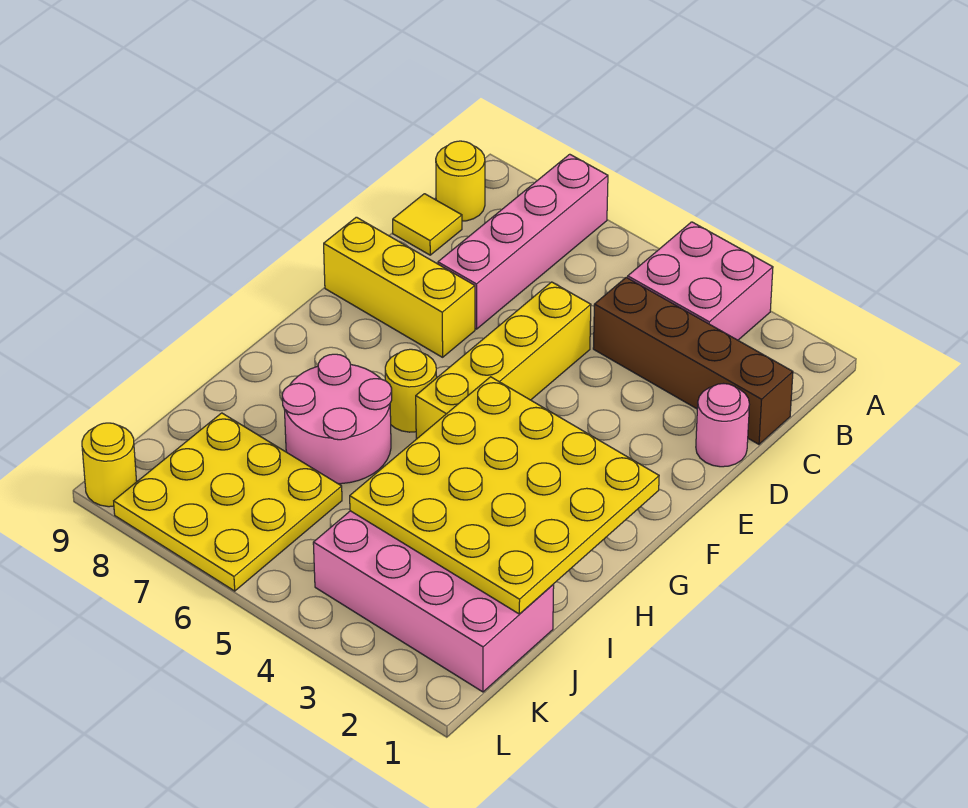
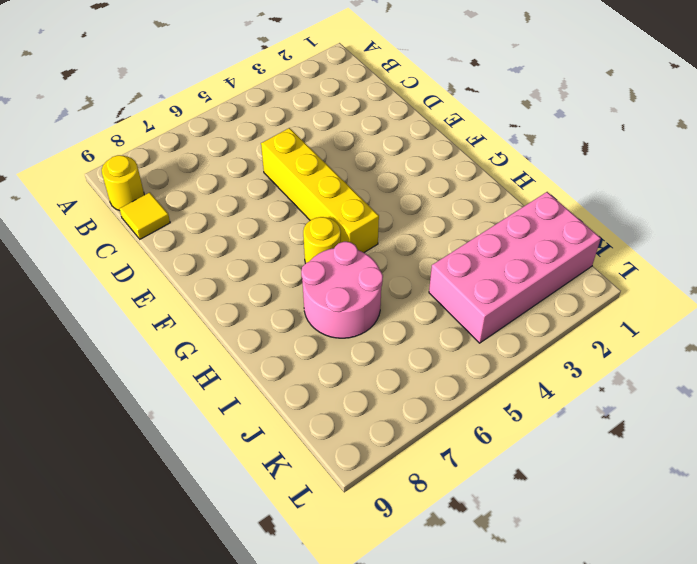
none -> pink brick A3:B4 level 1
none -> pink brick A7:D7 level 1
none -> brown brick C1:C4 level 1

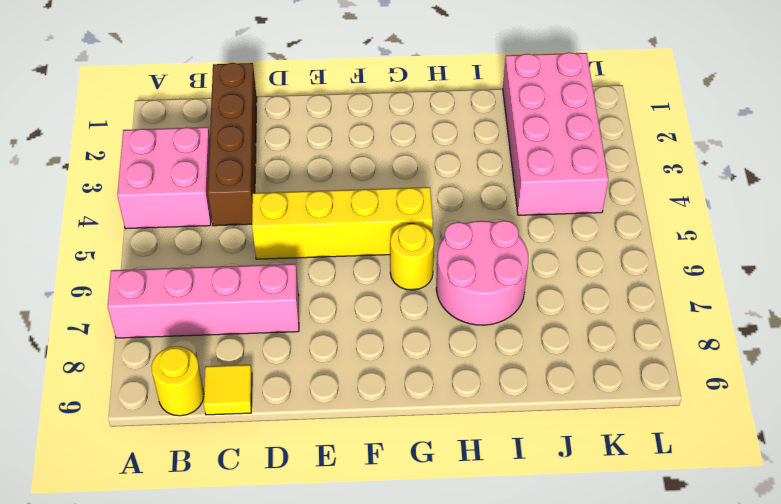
none -> pink round brick D1 level 1
none -> yellow brick E7:E9 level 1
none -> yellow plate J6:L8 level 1

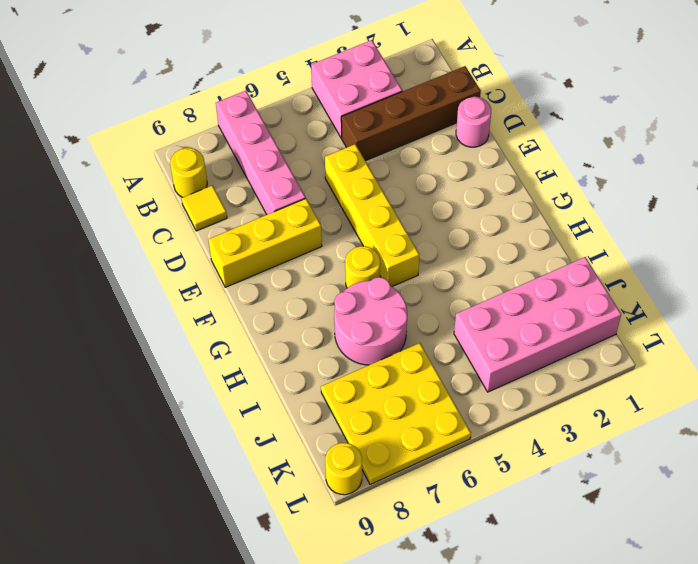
none -> yellow plate G1:J4 level 2

